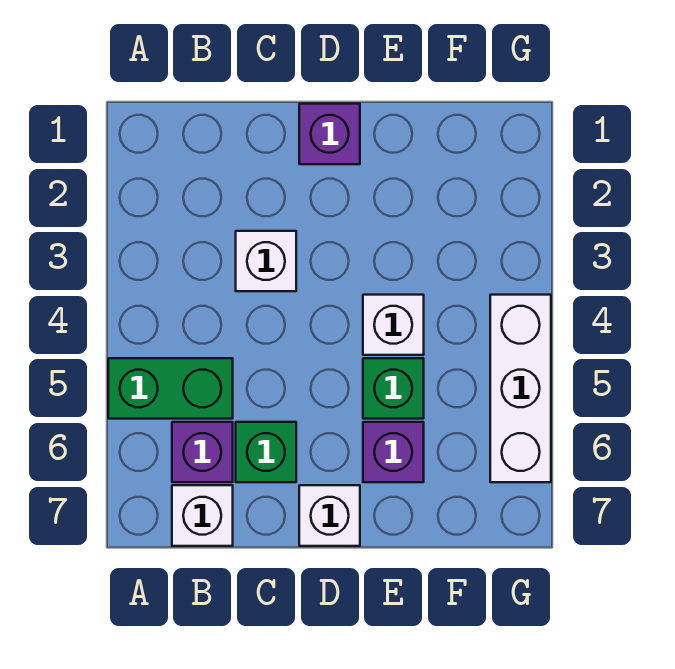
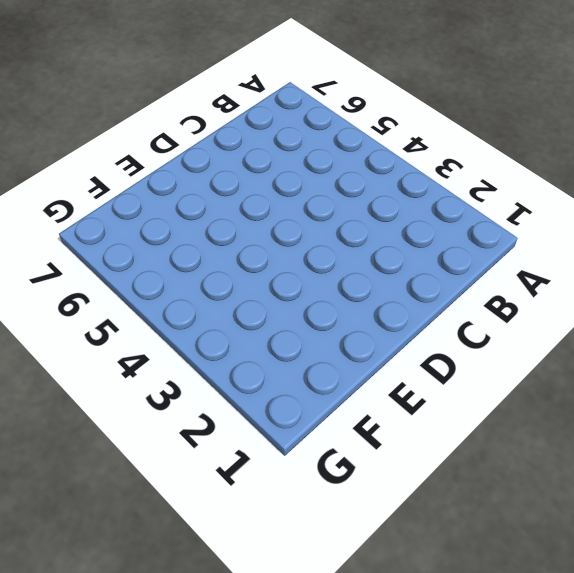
none -> green brick A5:B5 level 1
none -> purple brick B6 level 1

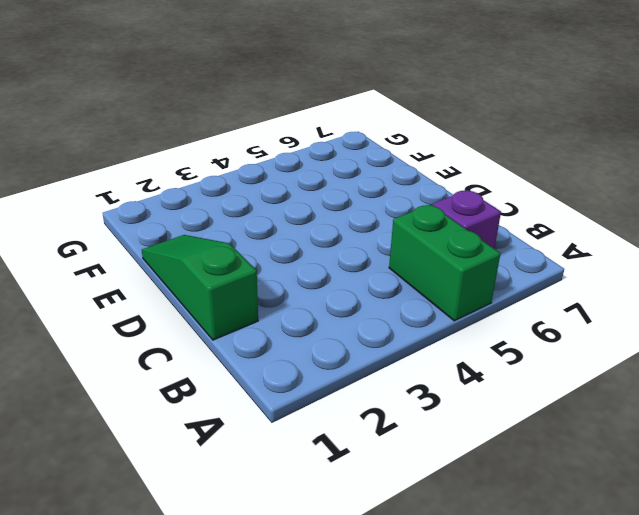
green slope C1:E1 level 1 top C -> purple brick D1 level 1
none -> white brick B7 level 1
none -> white brick C3 level 1

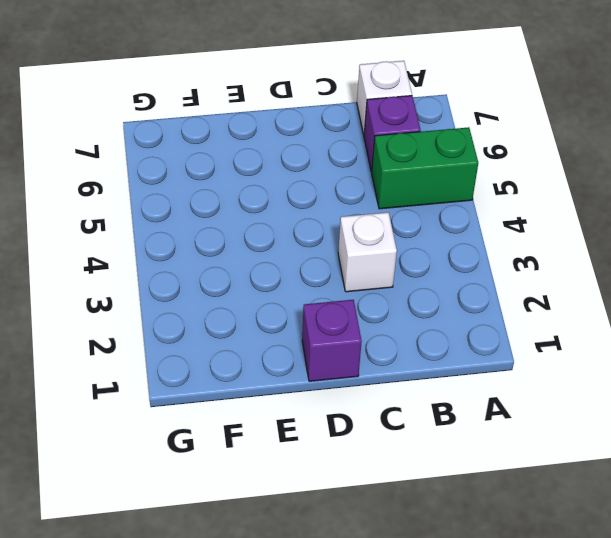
none -> green brick C6 level 1
none -> white brick D7 level 1

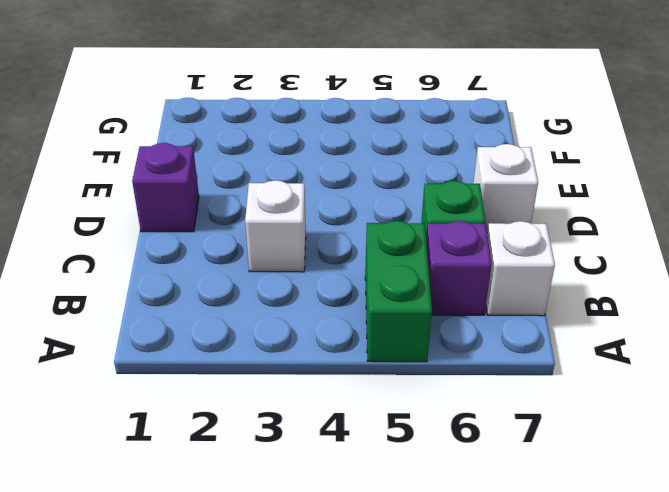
none -> white brick E4 level 1
none -> green brick E5 level 1

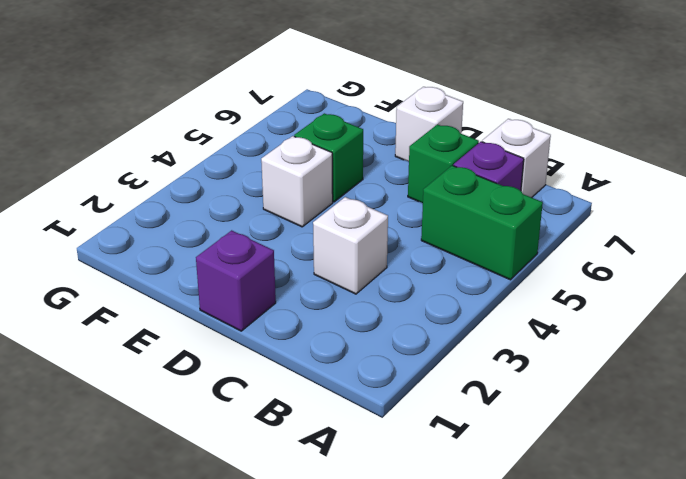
none -> purple brick E6 level 1
none -> white brick G4:G6 level 1

